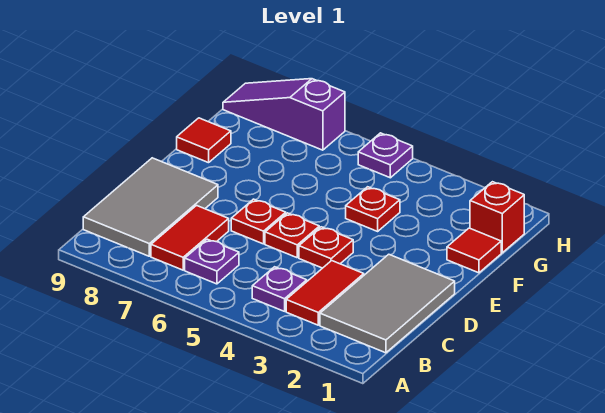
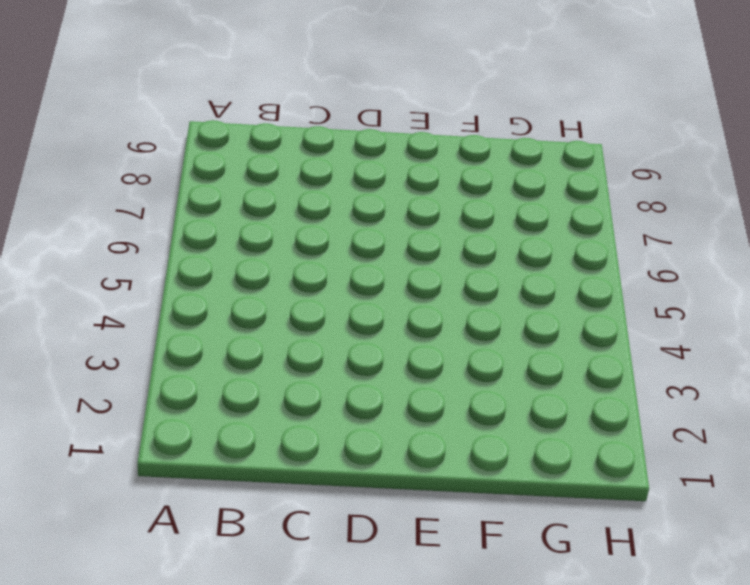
none -> grey tile B1:D2 level 1
none -> red tile B3:C3 level 1
none -> purple plate B4 level 1

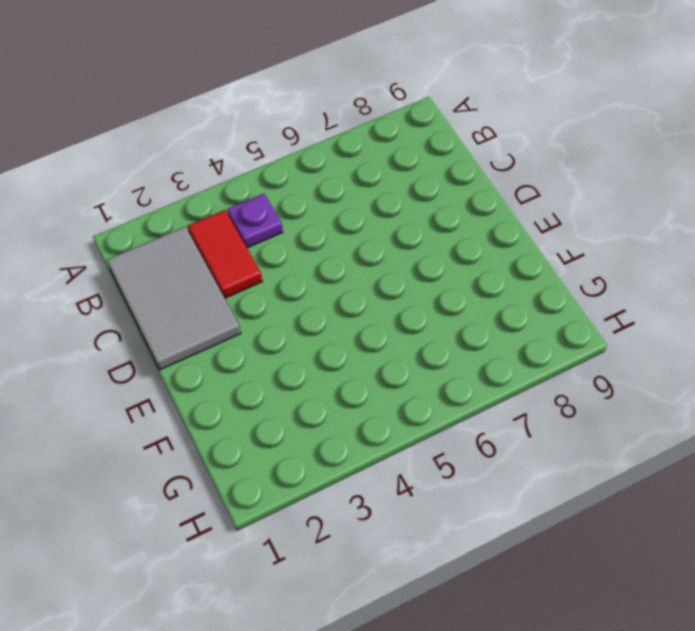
none -> purple plate B6 level 1
none -> red tile B7:C7 level 1
none -> grey tile B8:D9 level 1

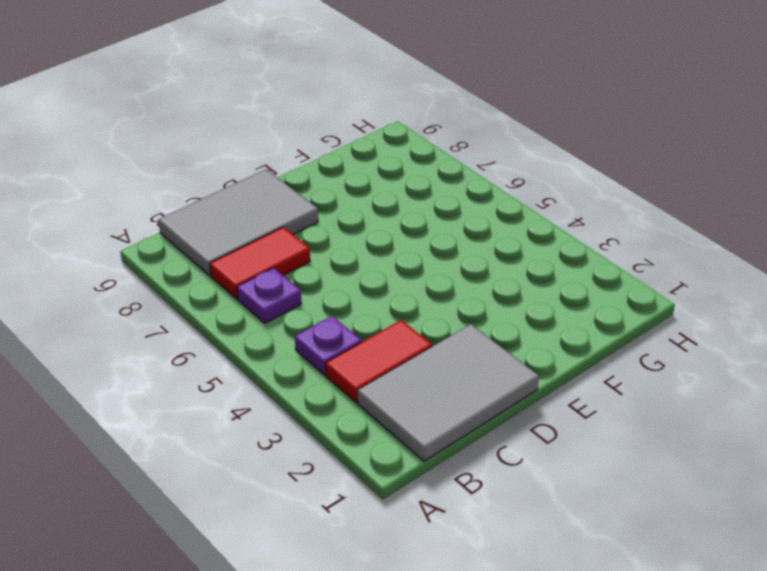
none -> red plate D4 level 1
none -> red plate D5 level 1
none -> red plate D6 level 1

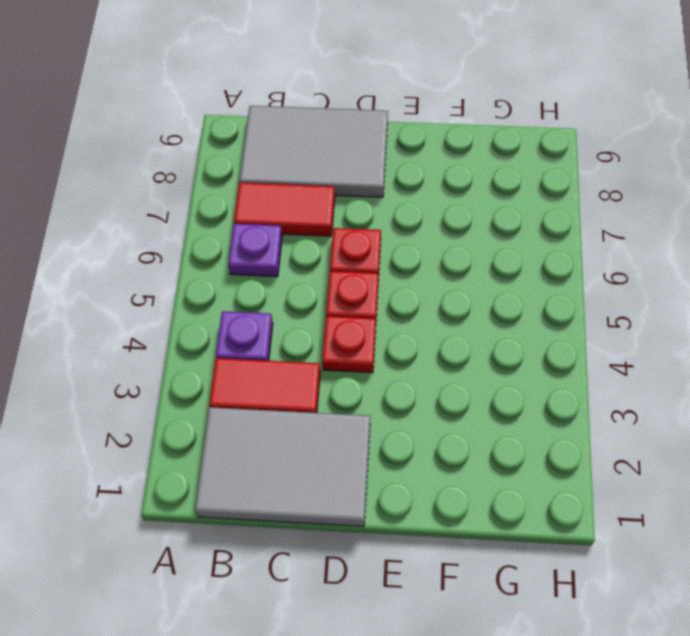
none -> red tile F1 level 1
none -> red plate F4 level 1
none -> red tile F9 level 1

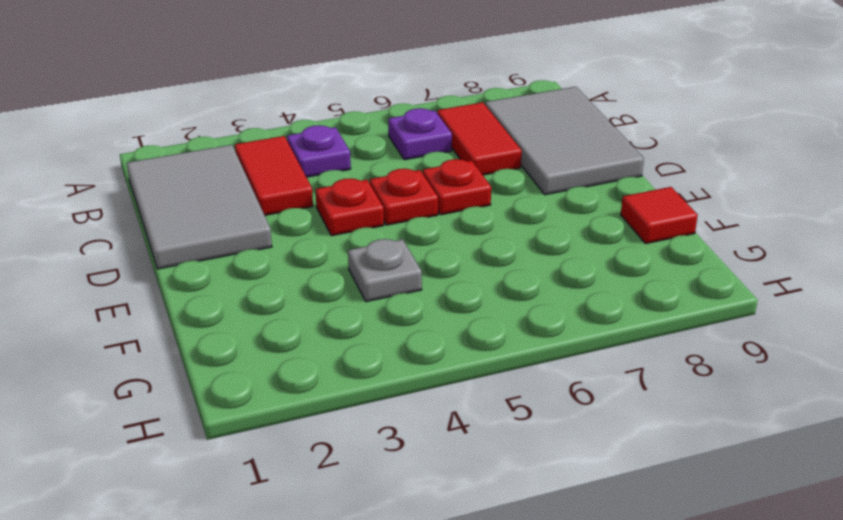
grey plate F4 level 1 -> red plate F4 level 1
none -> red tile F1 level 1
none -> red brick G1 level 1
none -> purple plate H5 level 1

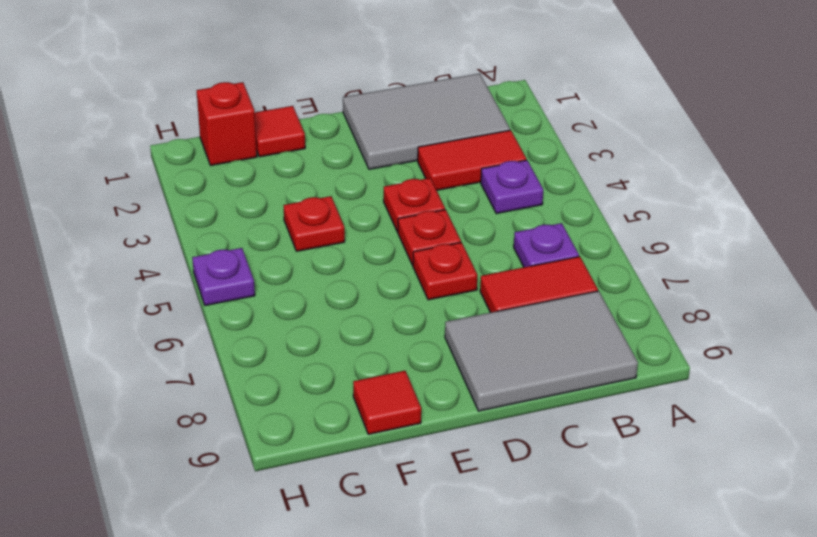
none -> purple slope H7:H9 level 1 top 7

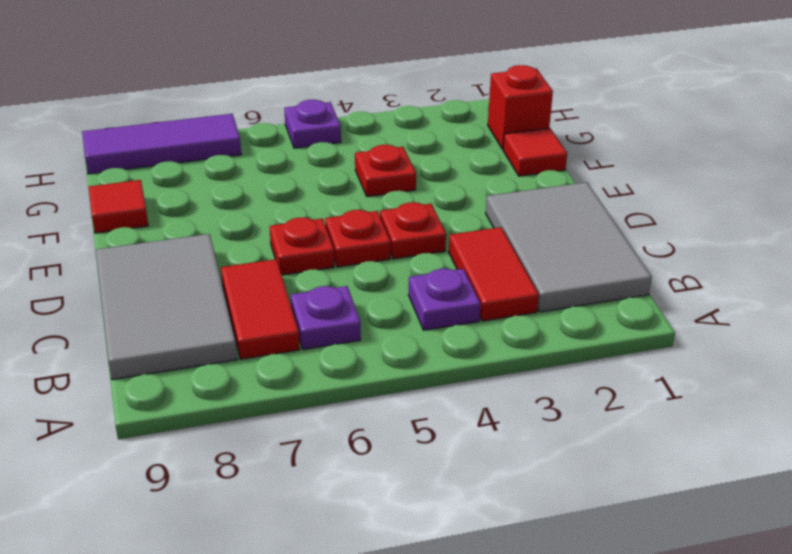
purple tile H7:H9 level 1 -> purple slope H7:H9 level 1 top 7

